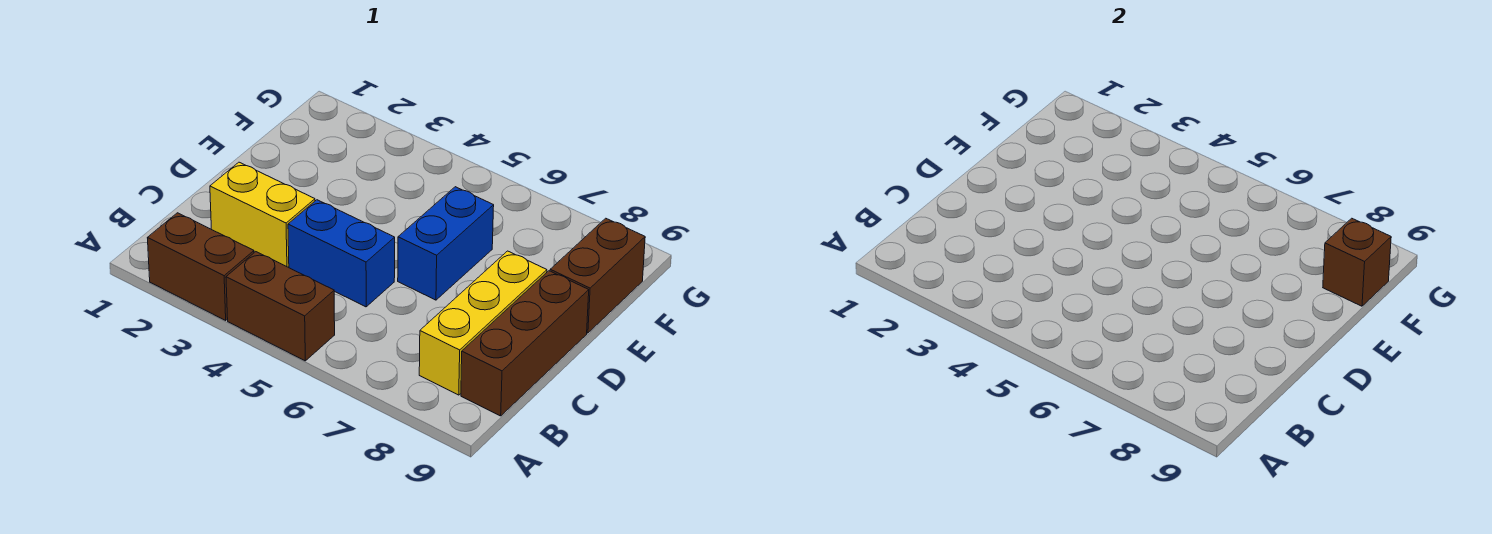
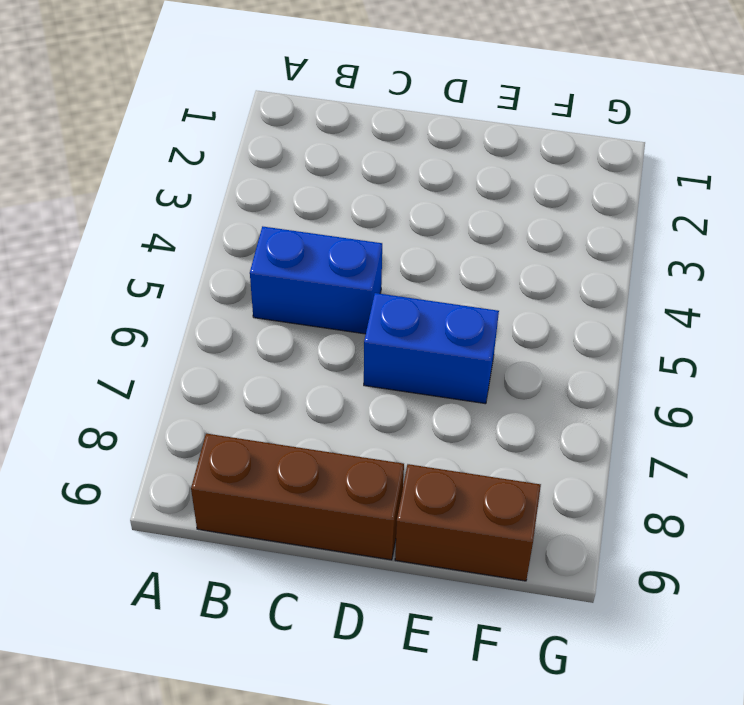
blue brick B5:C5 level 1 -> blue brick C4:C5 level 1
none -> brown brick A2:A3 level 1
none -> brown brick A4:A5 level 1

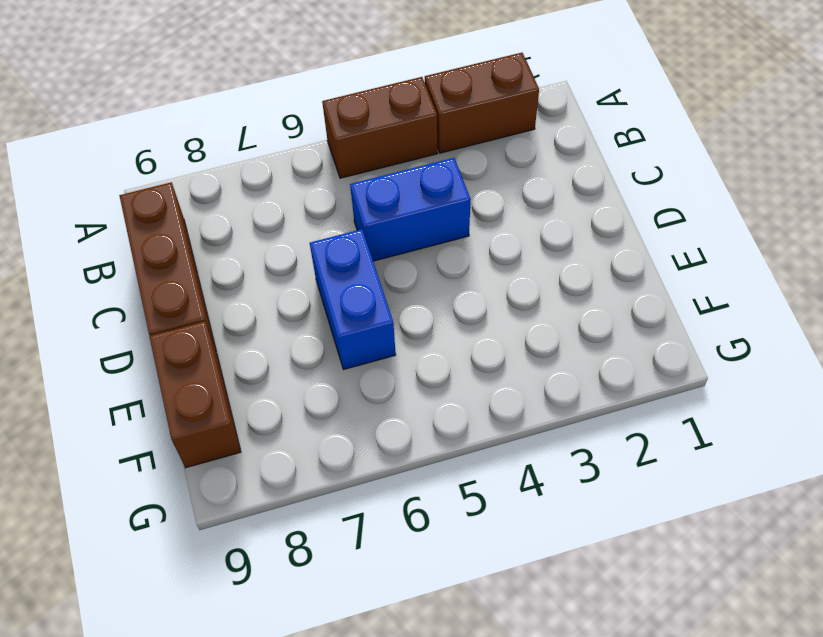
none -> yellow brick B8:D8 level 1
none -> yellow brick C2:C3 level 1

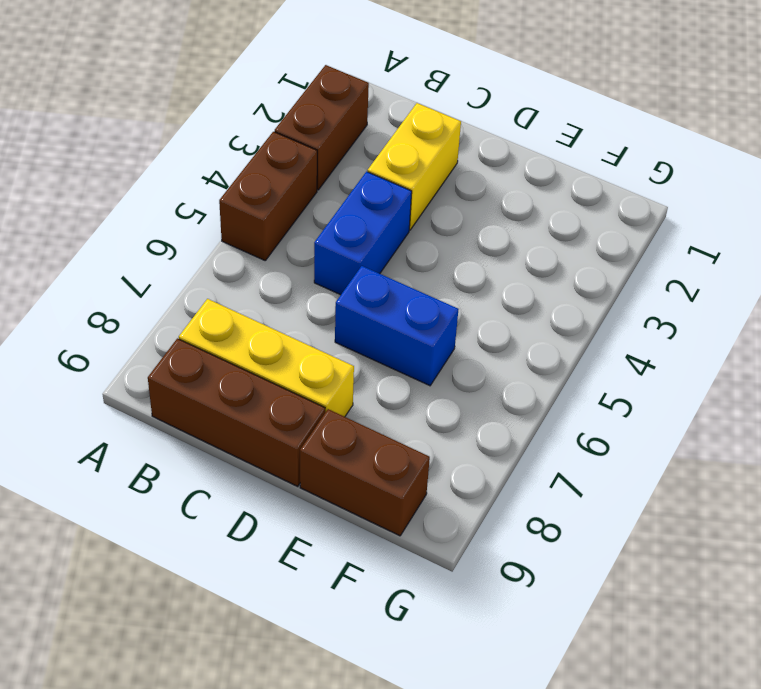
none -> brown brick F9 level 2

